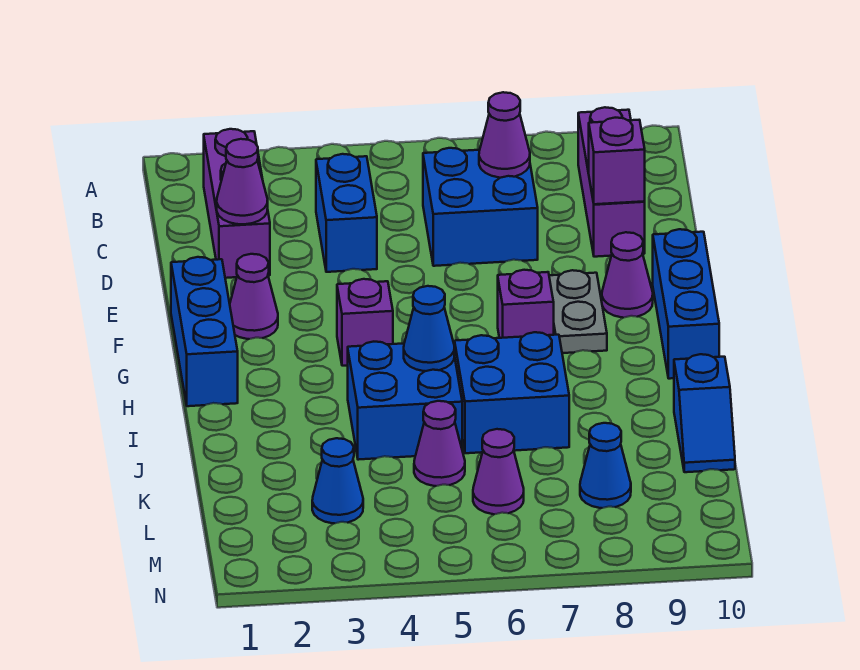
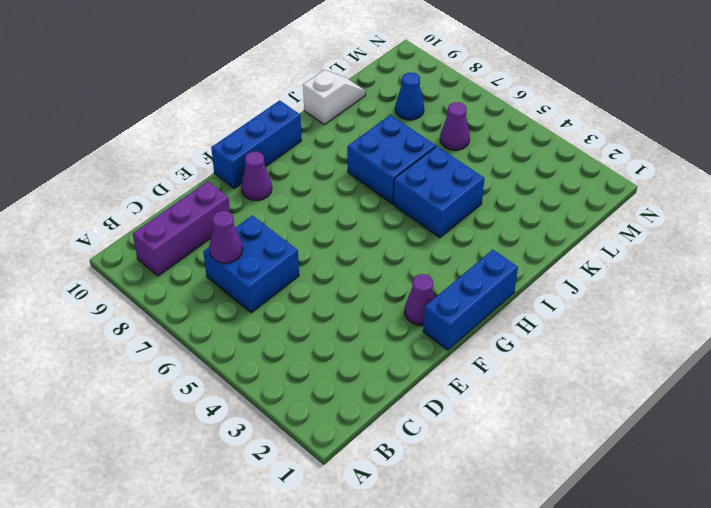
white slope J10:K10 level 1 top J -> blue slope J10:K10 level 1 top J
none -> purple brick B2:D2 level 1
none -> blue brick C4:D4 level 1
none -> grey plate F8:G8 level 1

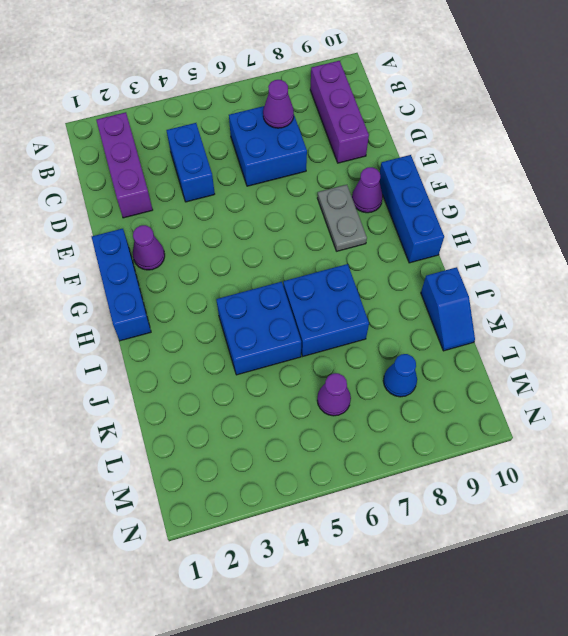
none -> purple brick G4 level 1
none -> purple brick G7 level 1
none -> purple cone K5 level 1

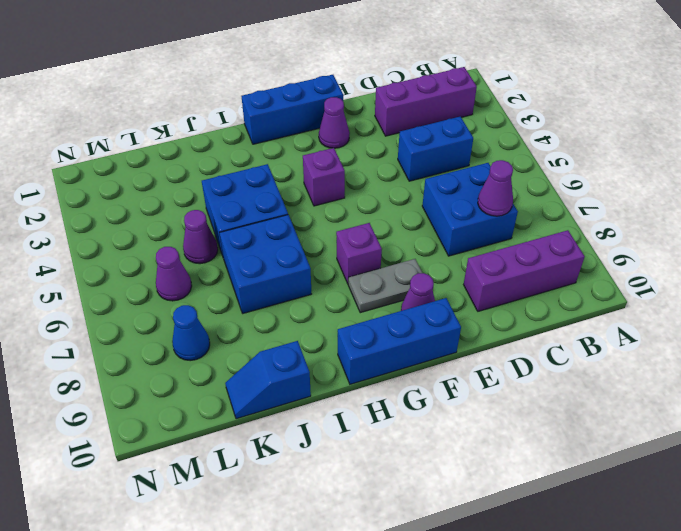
none -> blue cone L3 level 1
none -> purple cone D2 level 2
none -> purple brick D9 level 2

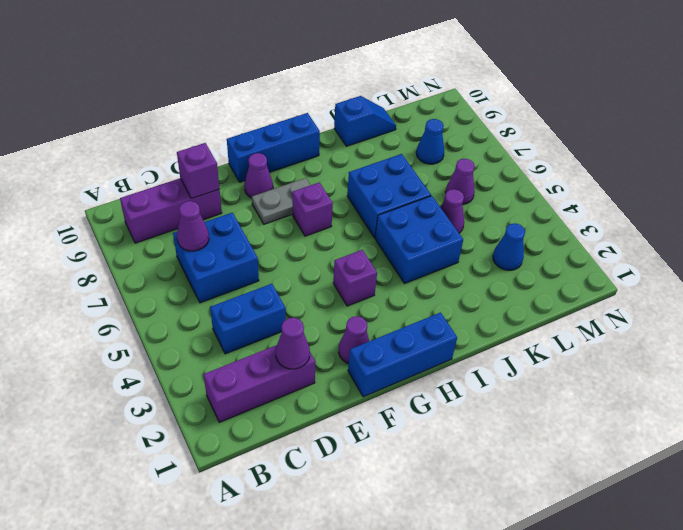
none -> blue cone I5 level 2

